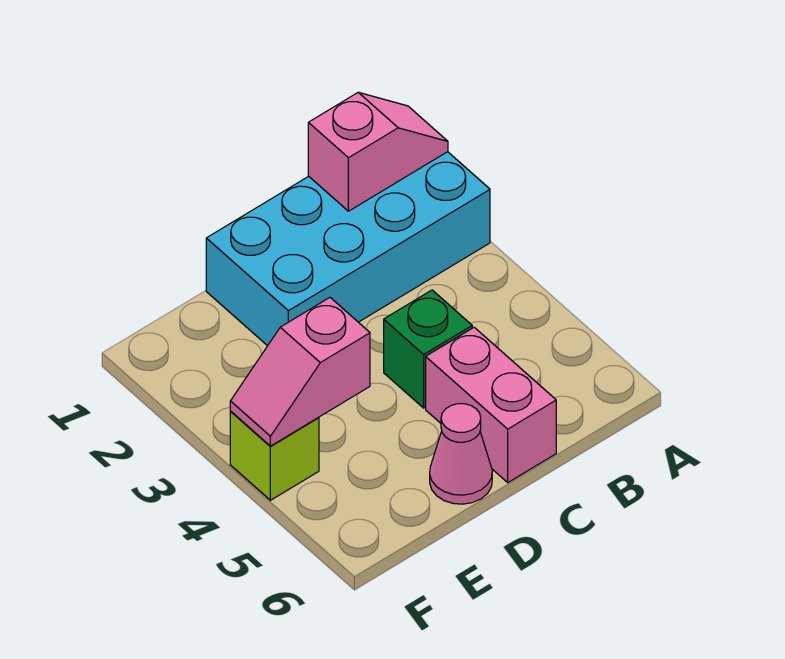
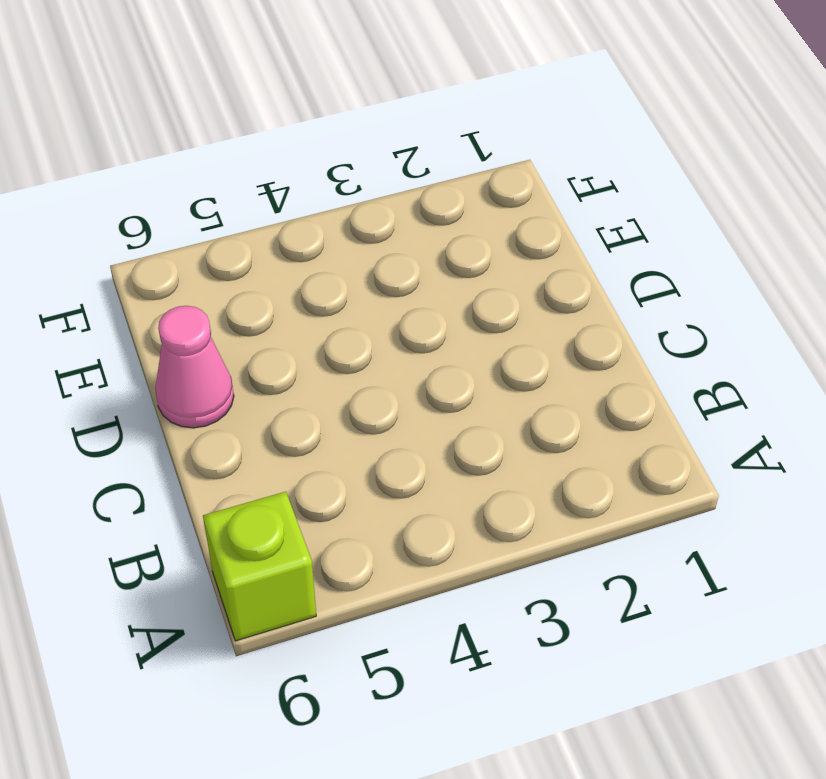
lime brick A6 level 1 -> lime brick F4 level 1
none -> cyan brick A1:D2 level 1
none -> green brick C4 level 1

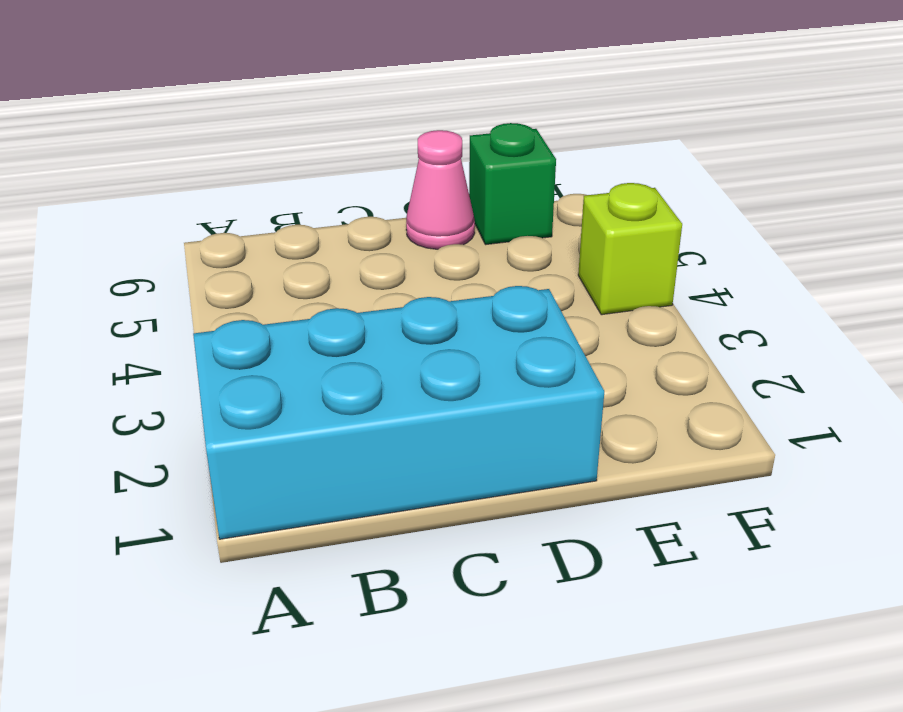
green brick E6 level 1 -> green brick C4 level 1
none -> pink brick C5:C6 level 1
none -> pink slope A1:B1 level 2 top B

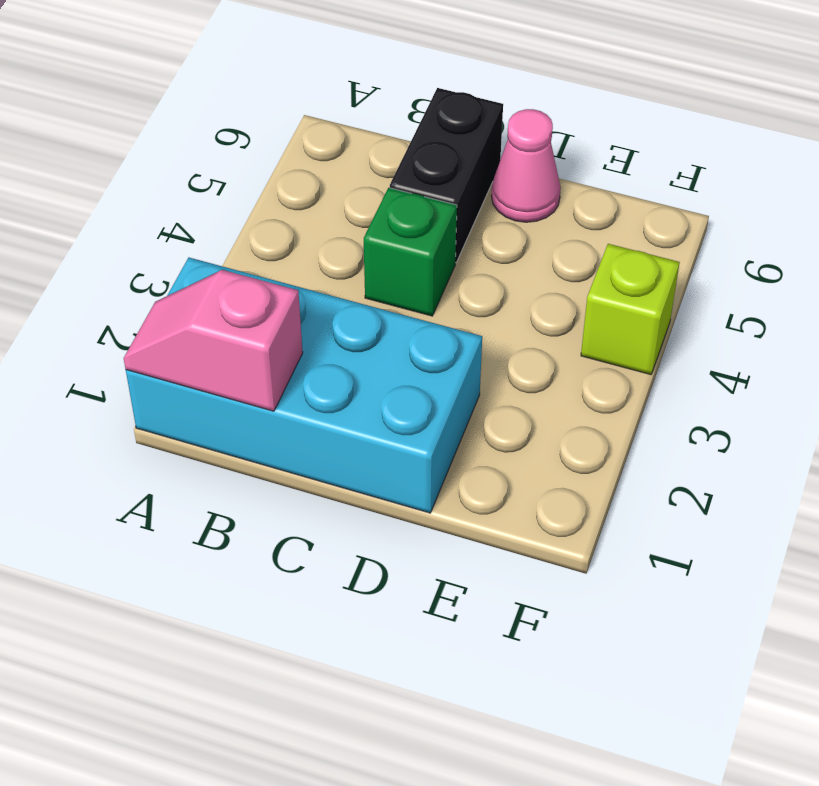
black brick C5:C6 level 1 -> pink brick C5:C6 level 1
none -> pink slope E4:F4 level 2 top E

